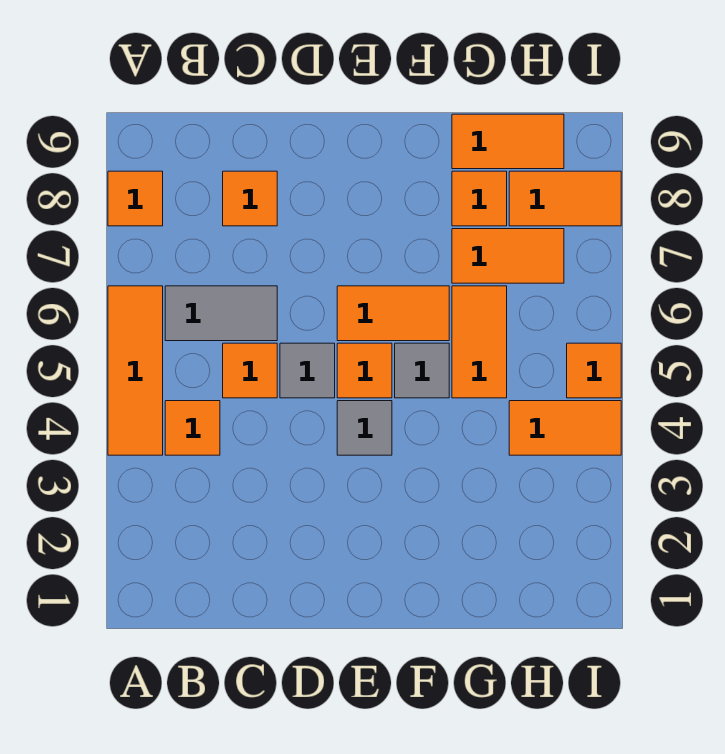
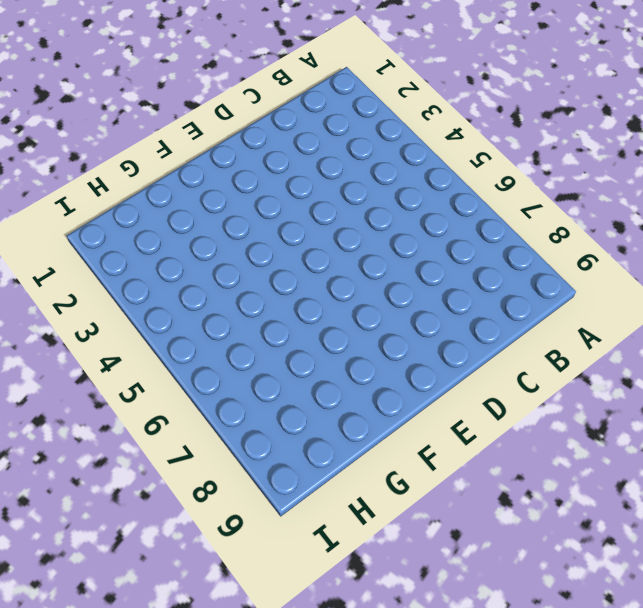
none -> orange tile A4:A6 level 1
none -> orange tile A8 level 1
none -> orange tile B4 level 1

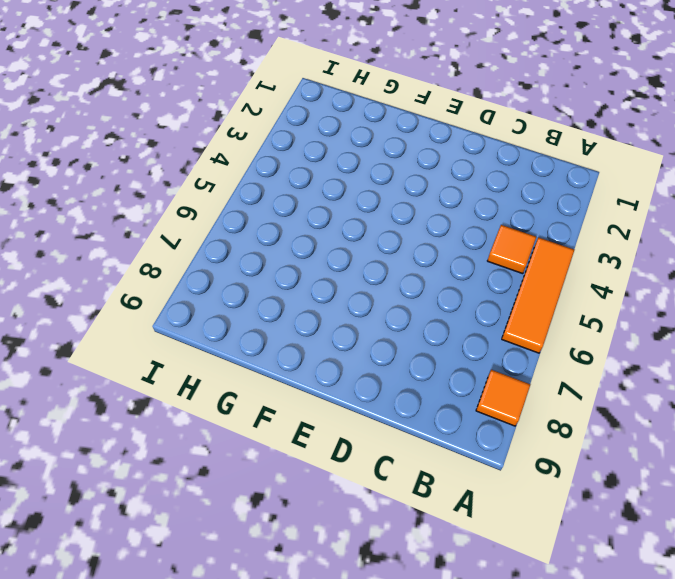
none -> grey tile B6:C6 level 1
none -> orange tile C5 level 1
none -> orange tile C8 level 1

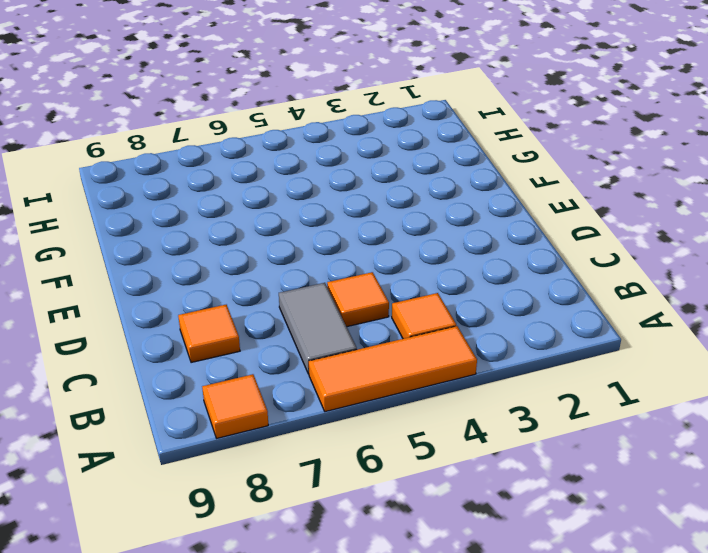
none -> grey tile D5 level 1
none -> grey tile E4 level 1
none -> orange tile E5 level 1

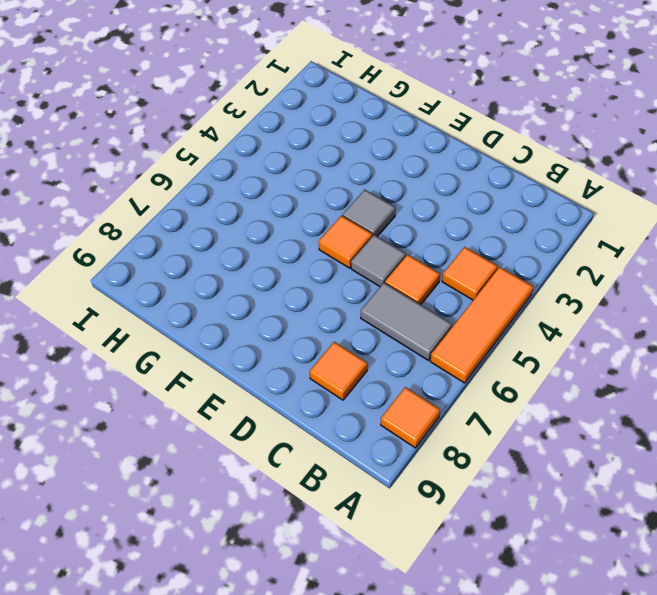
none -> orange tile E6:F6 level 1
none -> grey tile F5 level 1
none -> orange tile G5:G6 level 1

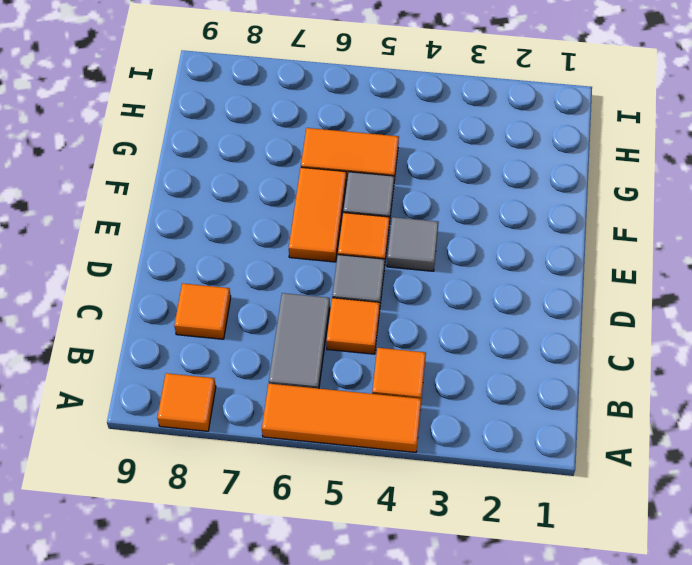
none -> orange tile G7:H7 level 1
none -> orange tile G8 level 1
none -> orange tile G9:H9 level 1

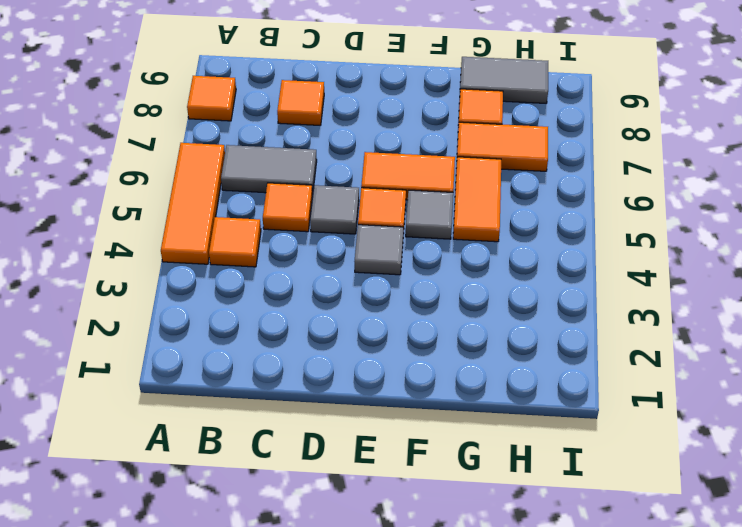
grey tile G9:H9 level 1 -> orange tile G9:H9 level 1
none -> orange tile H4:I4 level 1
none -> orange tile H8:I8 level 1
none -> orange tile I5 level 1

